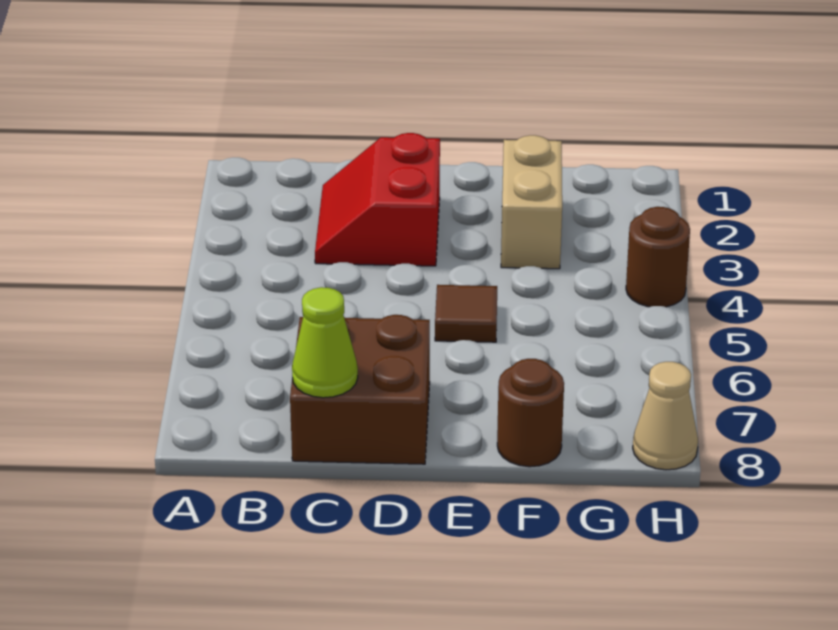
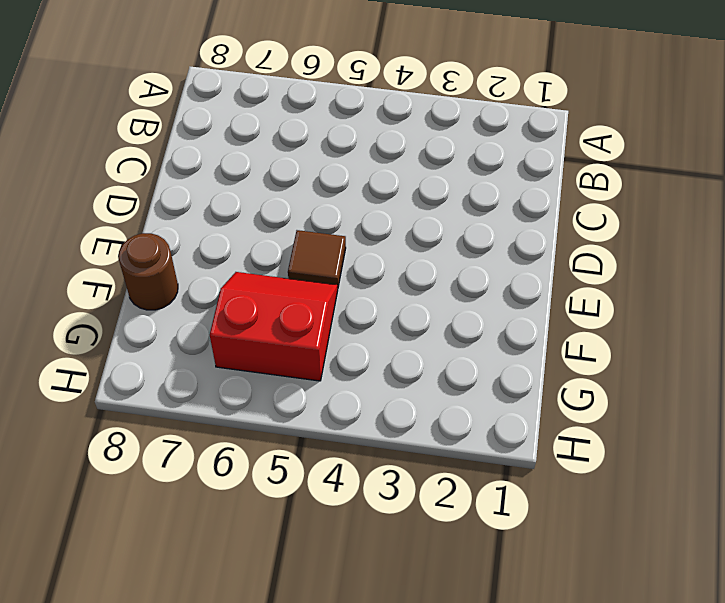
red slope F5:G6 level 1 top G -> red slope C2:D3 level 1 top D
none -> brown brick C7:D8 level 1
none -> tan brick F2:F3 level 1

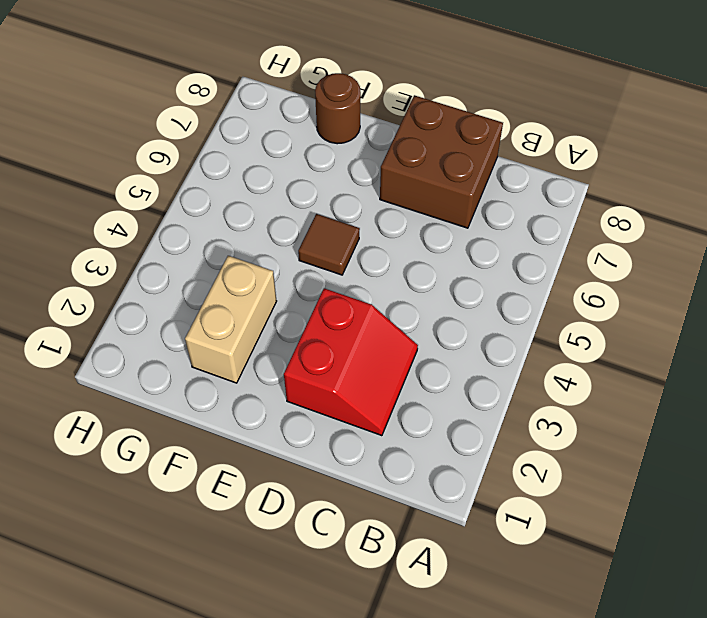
none -> brown round brick H4 level 1
none -> tan cone H8 level 1

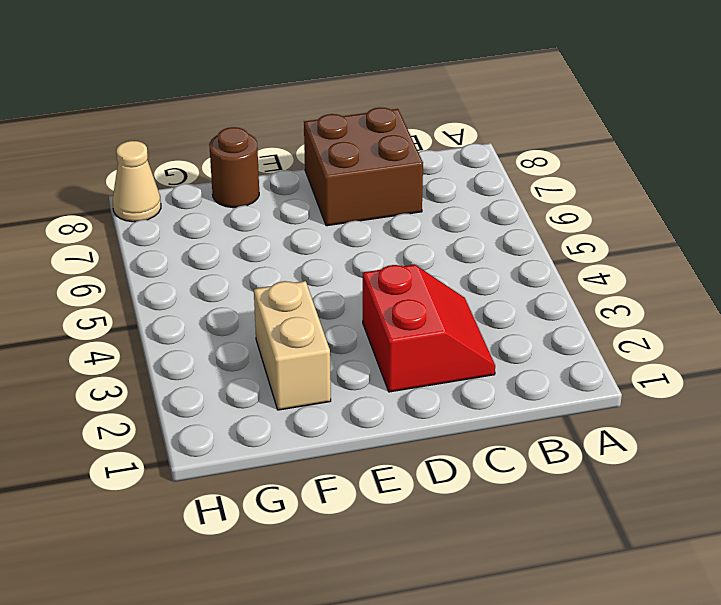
none -> brown tile E5 level 1
none -> brown round brick H4 level 1

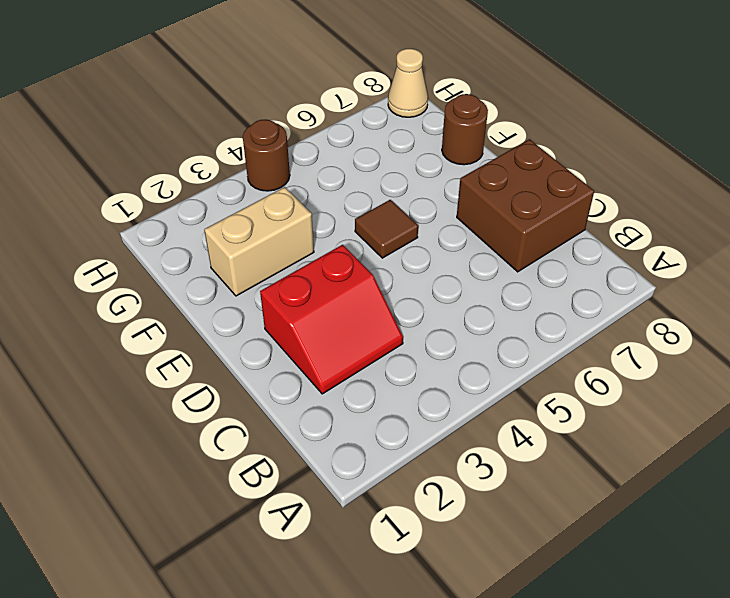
none -> lime cone C8 level 2

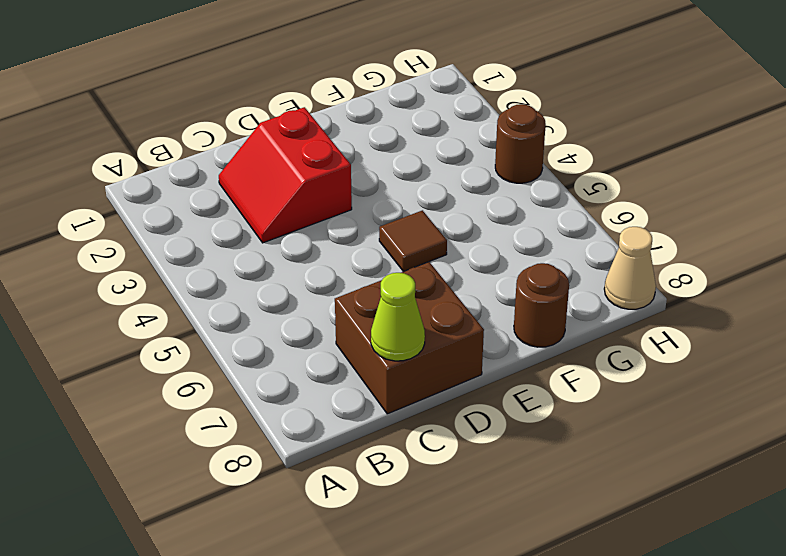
none -> tan brick F2:F3 level 1

